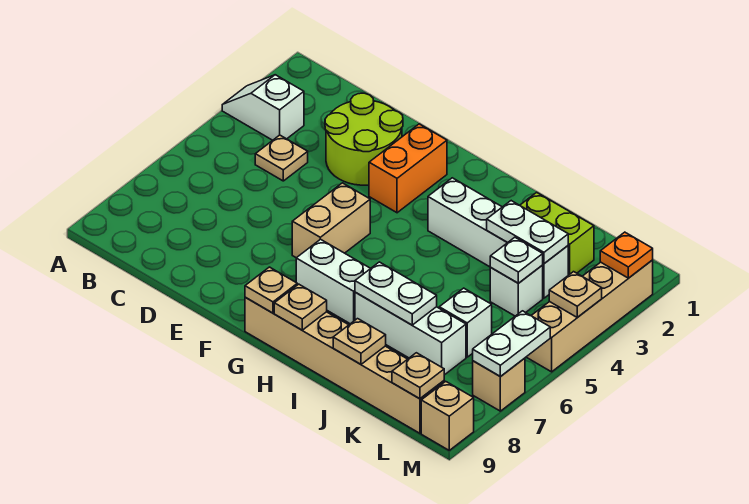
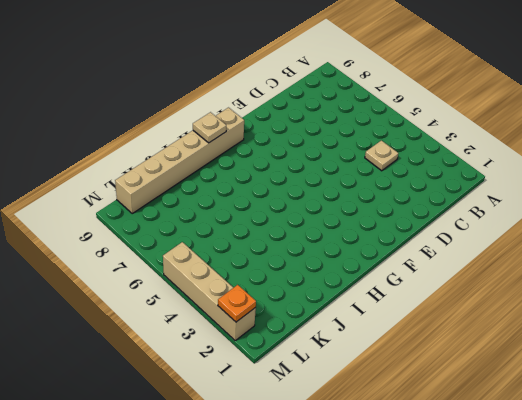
none -> white slope A3:B3 level 1 top B
none -> lime round brick D2:E3 level 1
none -> orange brick F2:F3 level 1

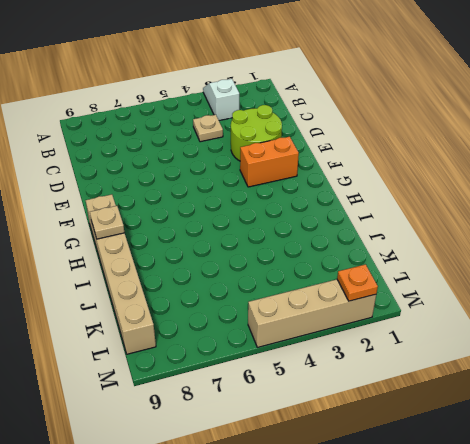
none -> tan brick F5:F6 level 1
none -> white brick G7:H7 level 1
none -> white brick H3:K3 level 1

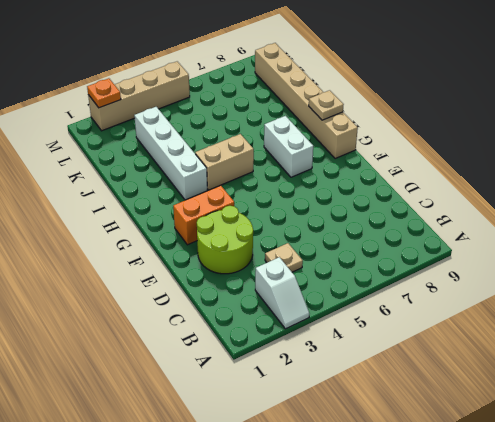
tan brick H4:H5 level 1 -> tan brick F5:F6 level 1
none -> white brick I7:K7 level 1
none -> lime brick J2:K2 level 1
none -> white brick K4 level 1

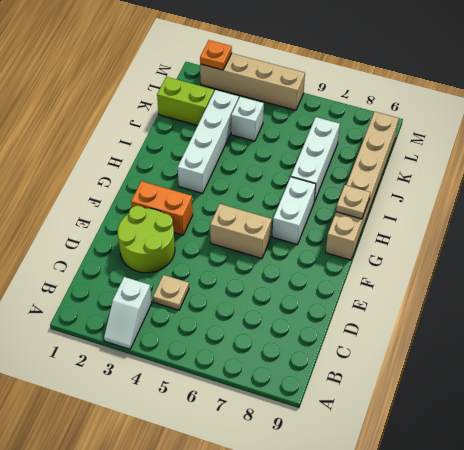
lime brick K1:K2 level 1 -> lime brick J2:K2 level 1
none -> white brick K6 level 1
none -> tan brick M7 level 1
none -> tan brick M9 level 1

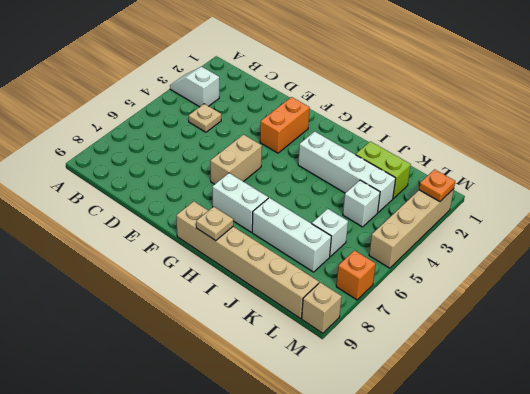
orange brick M7 level 1 -> tan brick M7 level 1
none -> lime round brick D2:E3 level 1
none -> tan plate G9 level 2
none -> white plate I7:J7 level 2

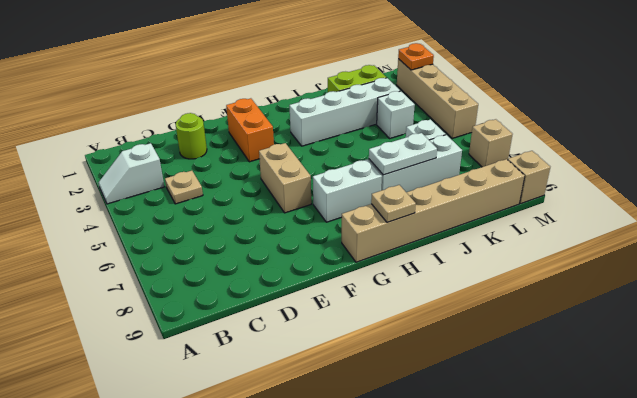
lime round brick D2 level 1 -> lime round brick D2:E3 level 1
none -> tan plate G9 level 2
none -> white plate J3:K3 level 2
none -> tan plate J9 level 2

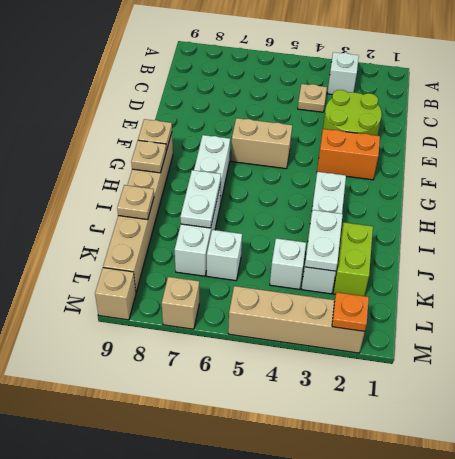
none -> white plate K4 level 2
none -> tan plate L9 level 2
none -> tan plate M4 level 2

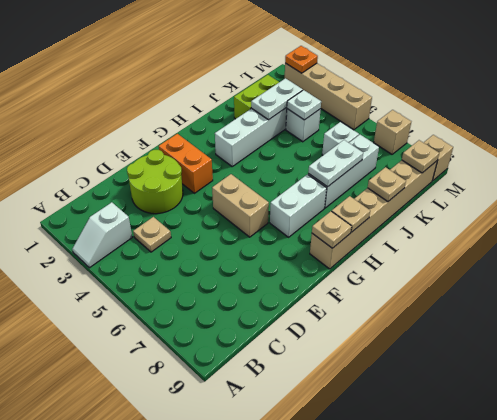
none -> tan plate M4 level 2
none -> white plate M6:M7 level 2

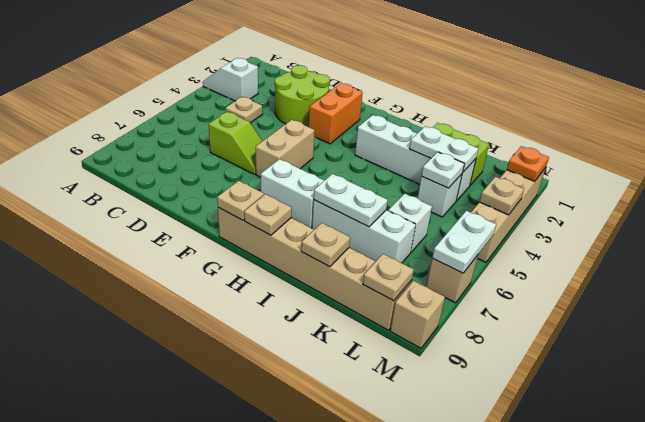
lime slope D6:E6 level 1 top D -> none

